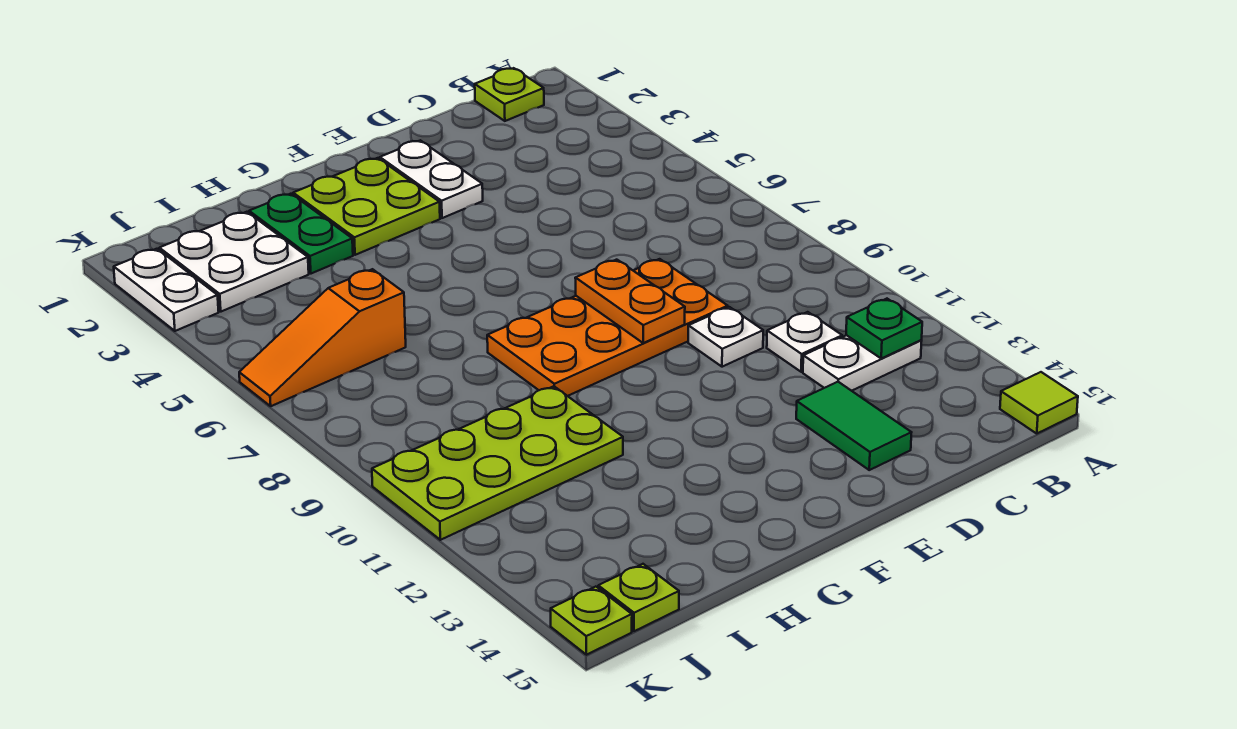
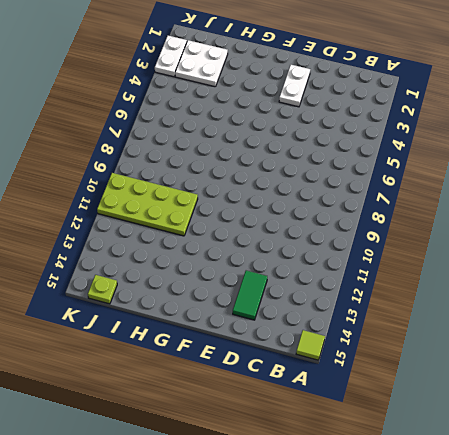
none -> lime plate B1 level 1
none -> white plate B12:C12 level 1
none -> white plate C11 level 1

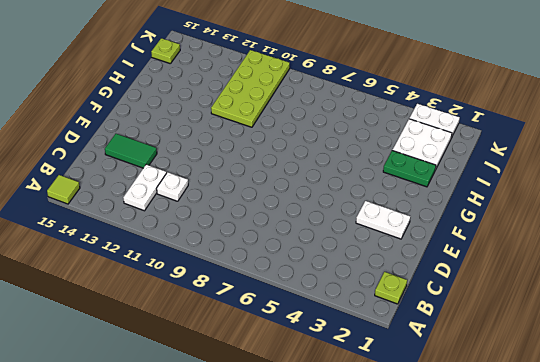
none -> orange plate D8:G9 level 1
none -> white plate D10 level 1
none -> lime plate F2:G3 level 1

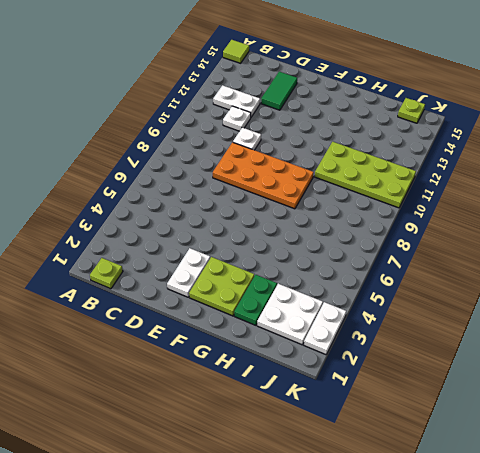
none -> orange slope I6:K6 level 1 top I
none -> lime plate K15 level 1
none -> green plate B12 level 2

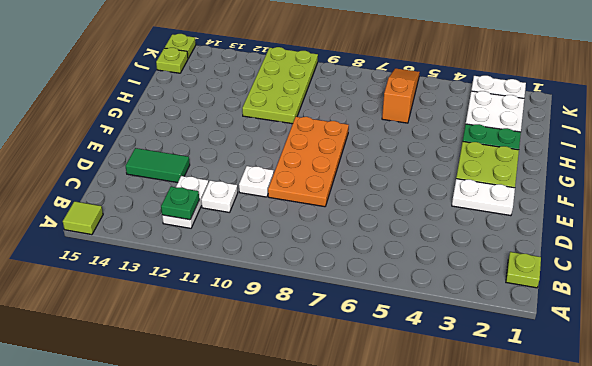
none -> orange plate E8:E9 level 2

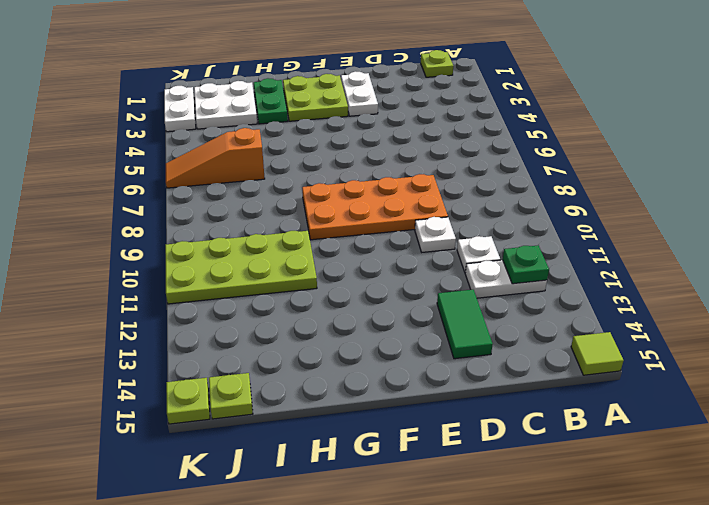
none -> orange plate E8:E9 level 2

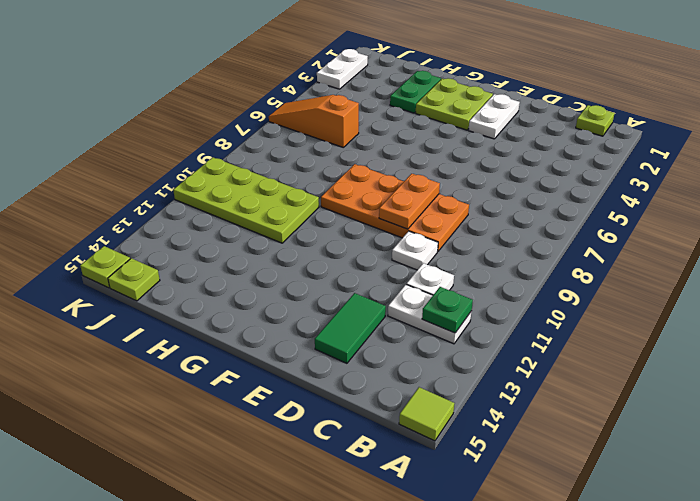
none -> white plate I2:J3 level 1

